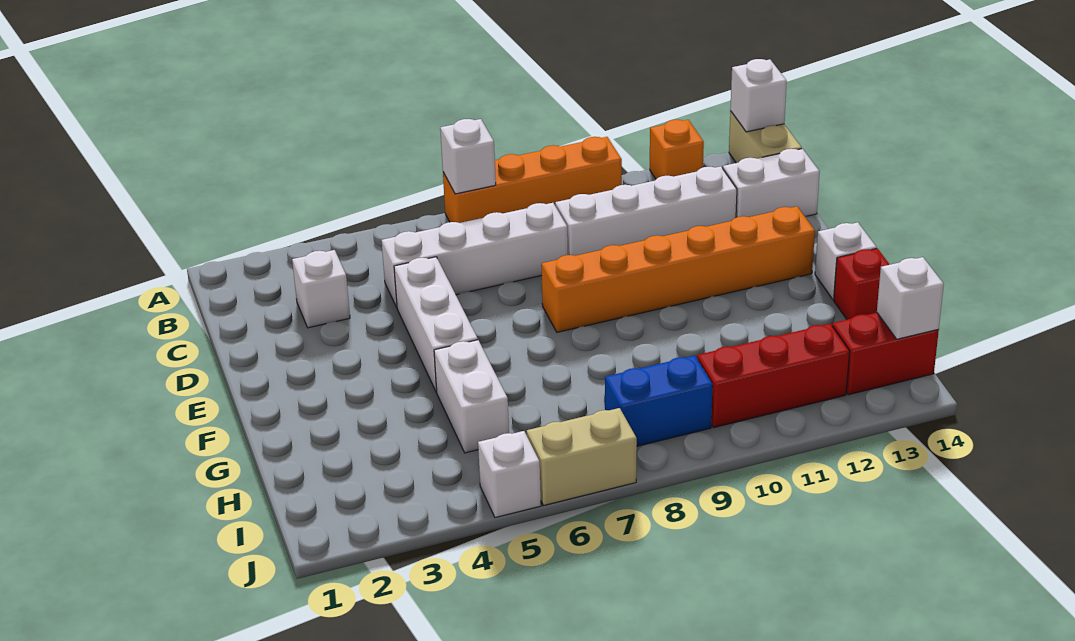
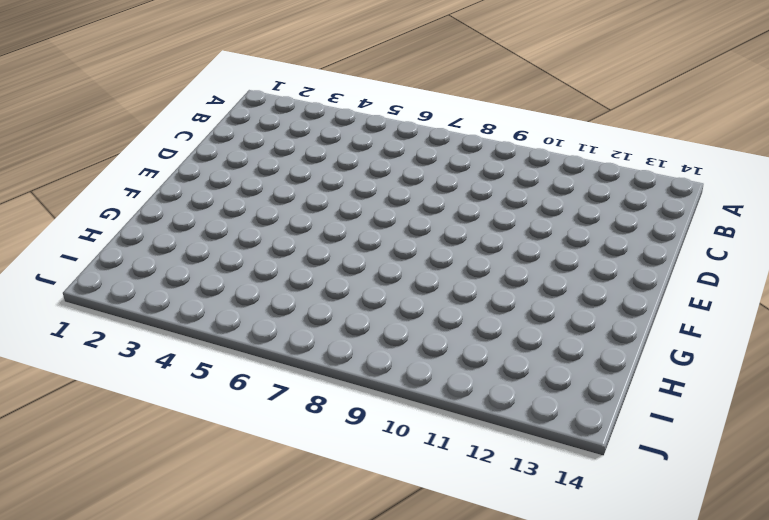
none -> orange brick A7:A10 level 1
none -> orange brick A12 level 1
none -> tan brick A14:B14 level 1

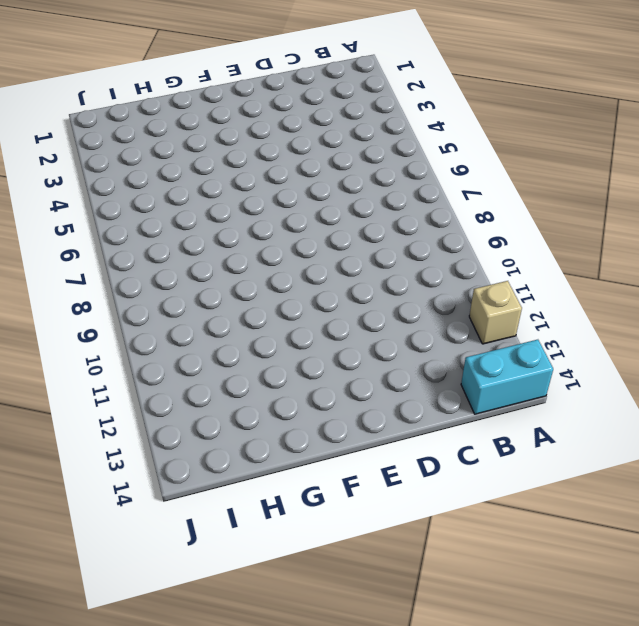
tan brick A12 level 1 -> orange brick A12 level 1
cyan brick A14:B14 level 1 -> tan brick A14:B14 level 1
none -> orange brick A7:A10 level 1
none -> white brick C3 level 1
none -> white brick C5:C8 level 1

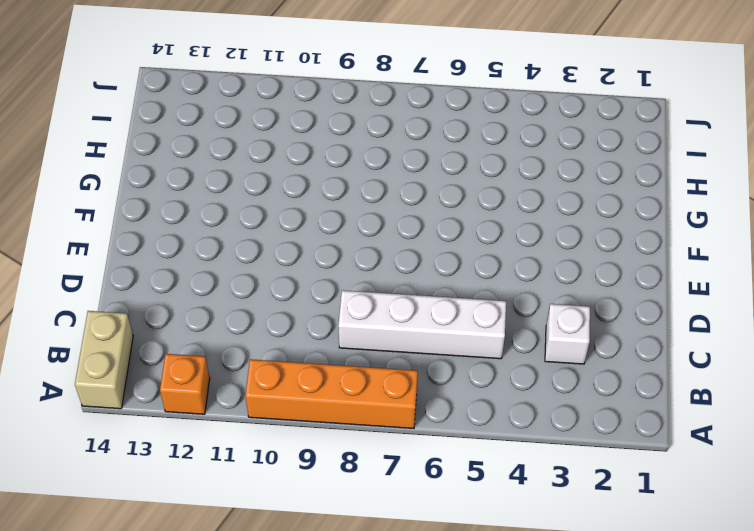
none -> white brick C9:C12 level 1
none -> white brick C13:C14 level 1
none -> white brick D5:F5 level 1

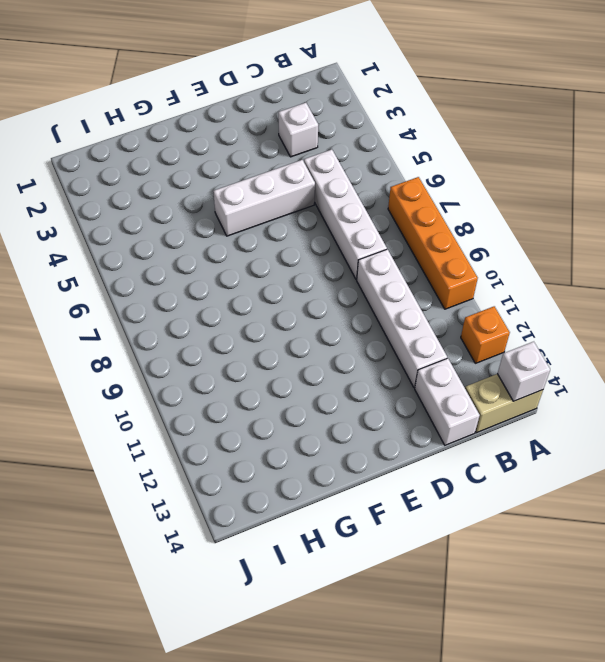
none -> orange brick E8:E13 level 1
none -> white brick F14 level 1
none -> white brick G5:H5 level 1

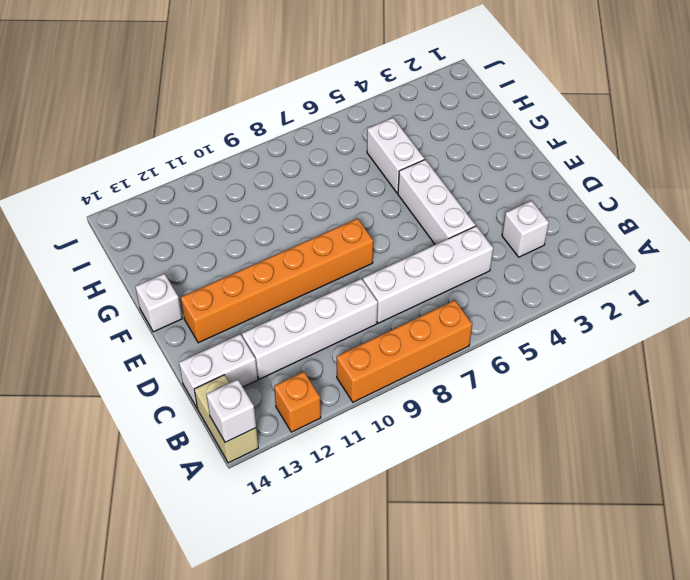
none -> red brick G14 level 1
none -> blue brick I8:I9 level 1
none -> red brick I10:I12 level 1

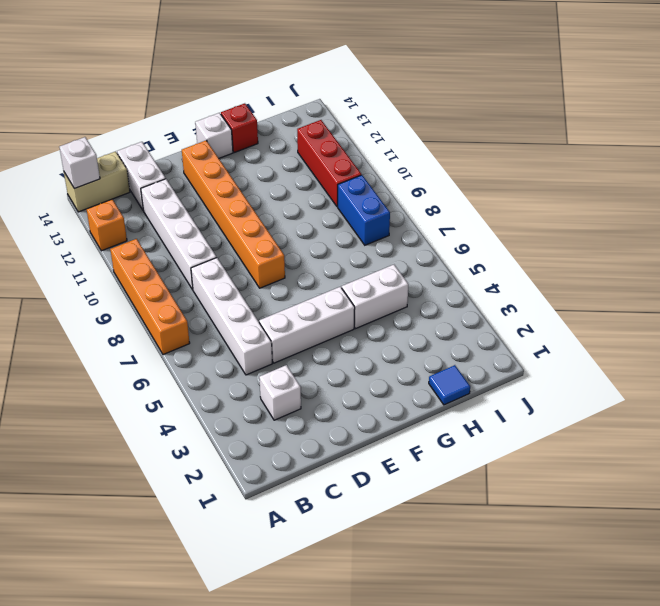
blue tile H1 level 1 -> none
none -> red brick I13:I14 level 1
none -> white brick J5 level 1
none -> tan brick J6:J7 level 1

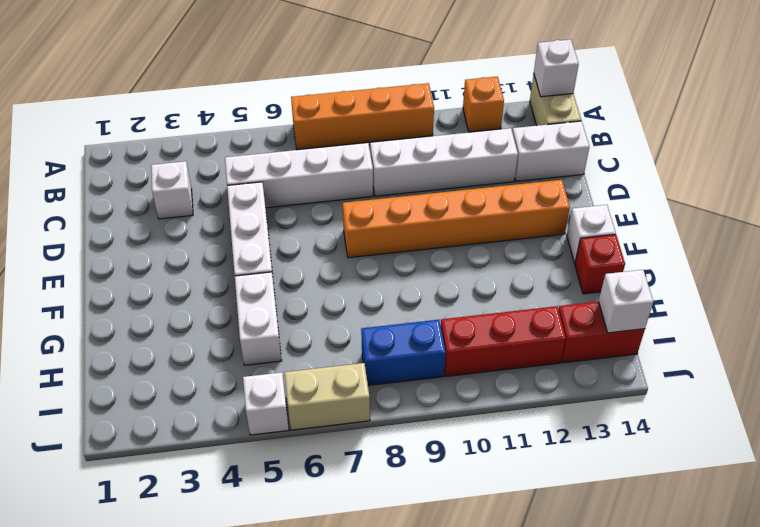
none -> white brick A7 level 2

